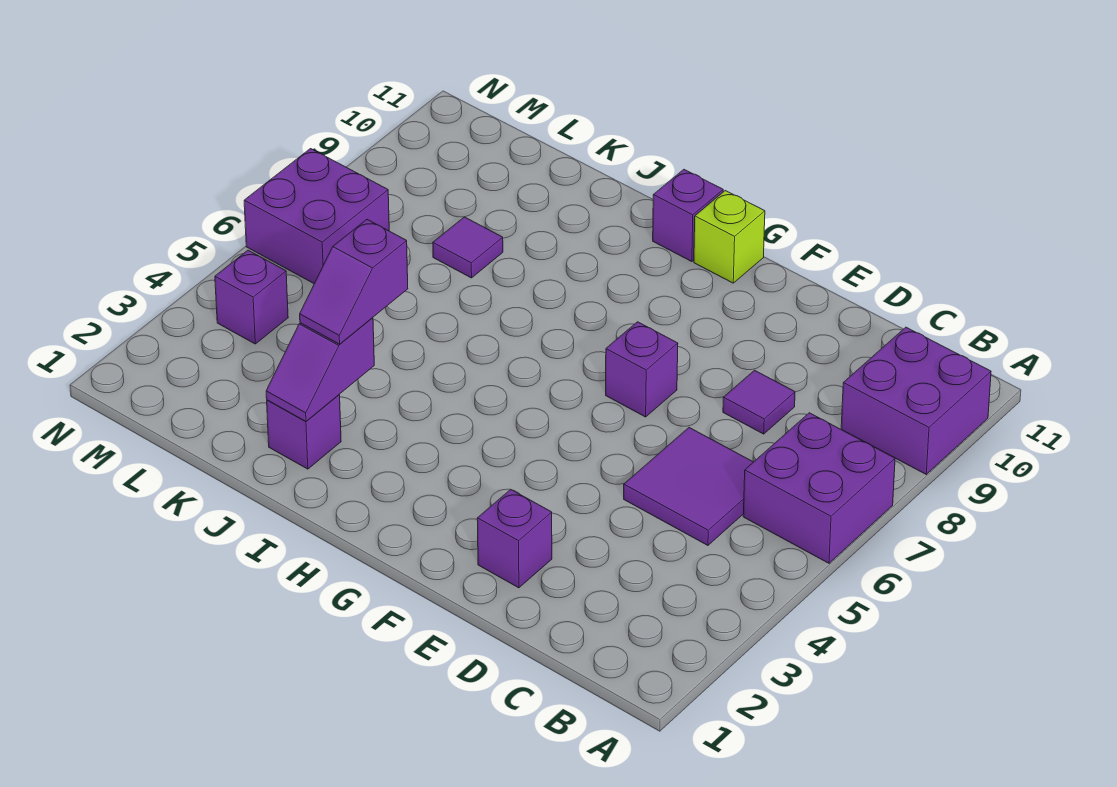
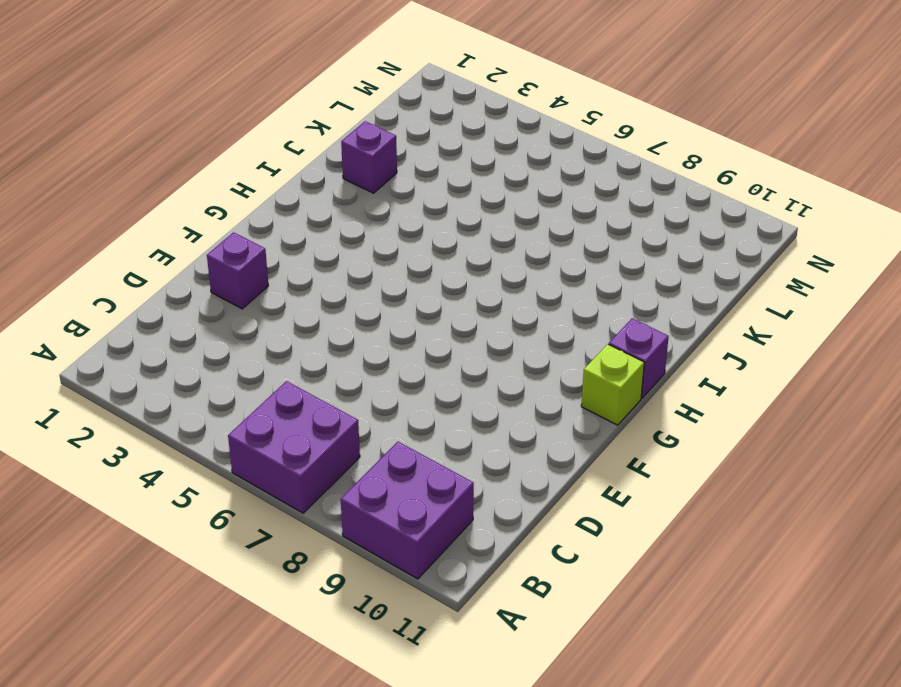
none -> purple tile C5:D6 level 1
none -> purple tile D8 level 1
none -> purple brick F7 level 1

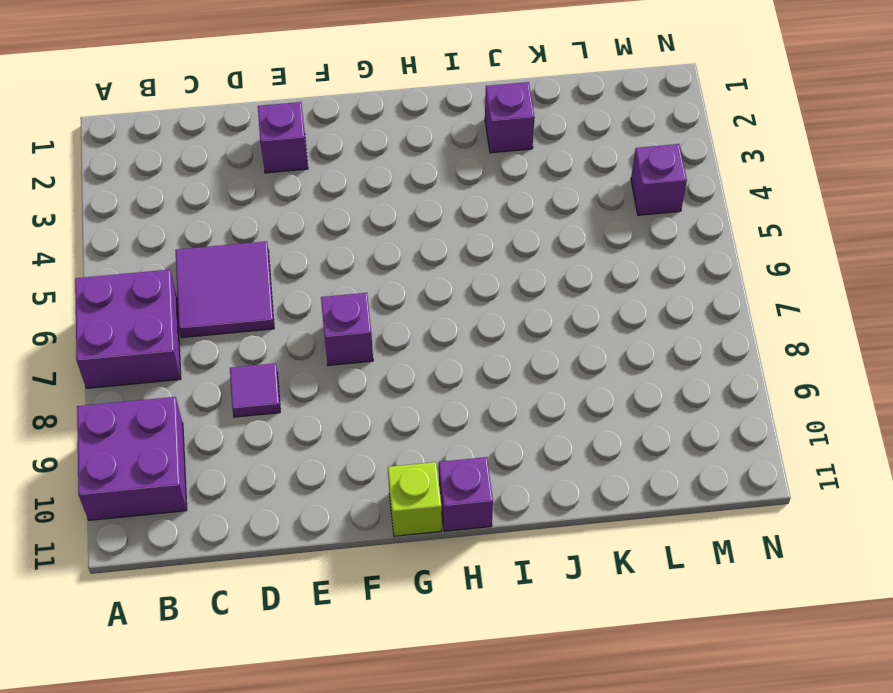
none -> purple tile K8 level 1
none -> purple brick M6:N7 level 1
none -> purple slope J2:J3 level 2 top 3

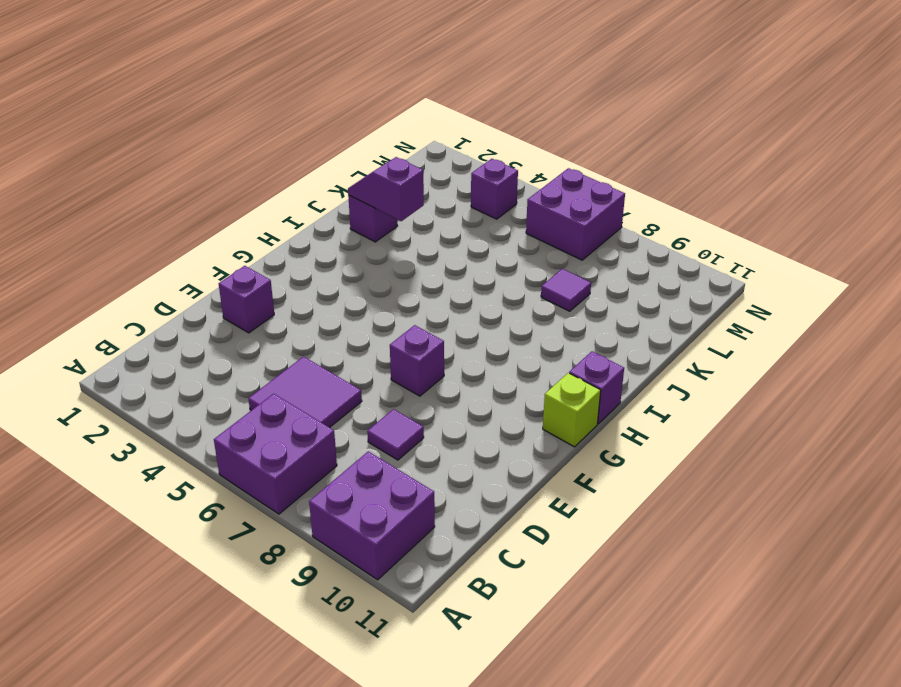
none -> purple slope J3:J4 level 3 top 4

